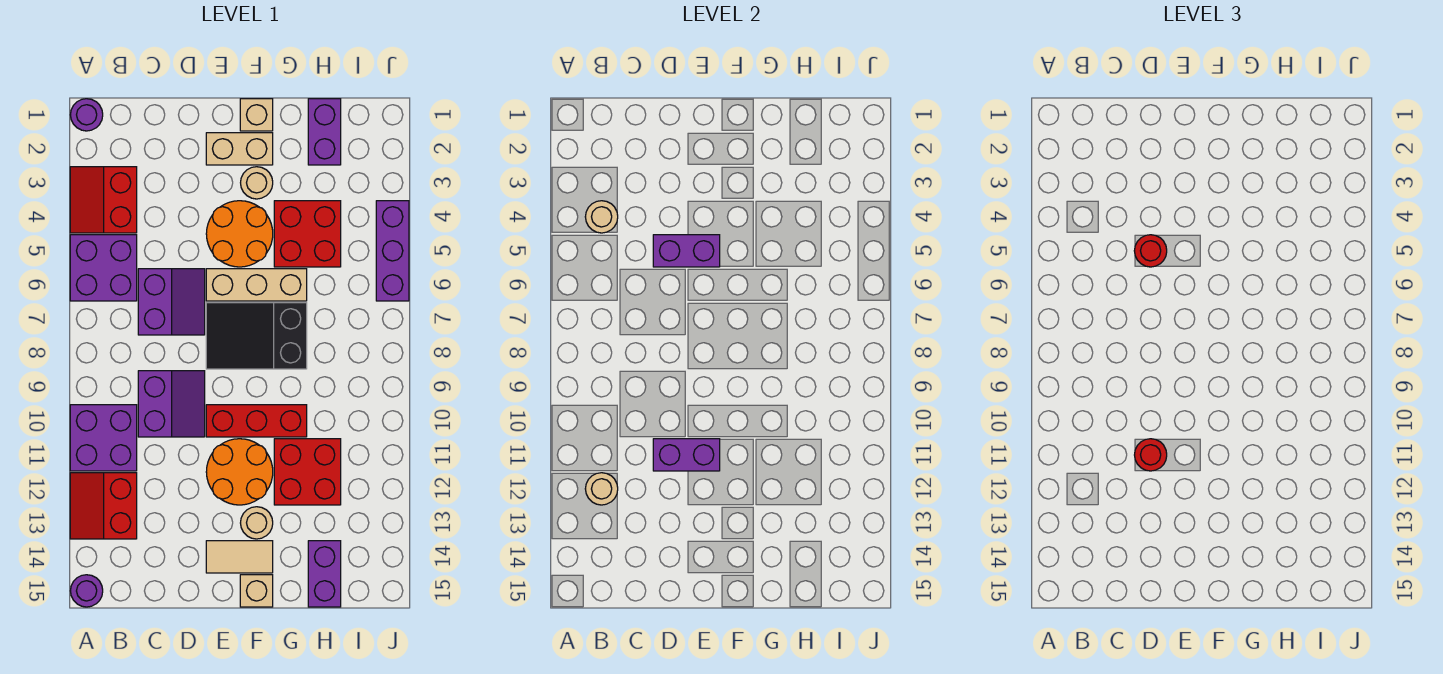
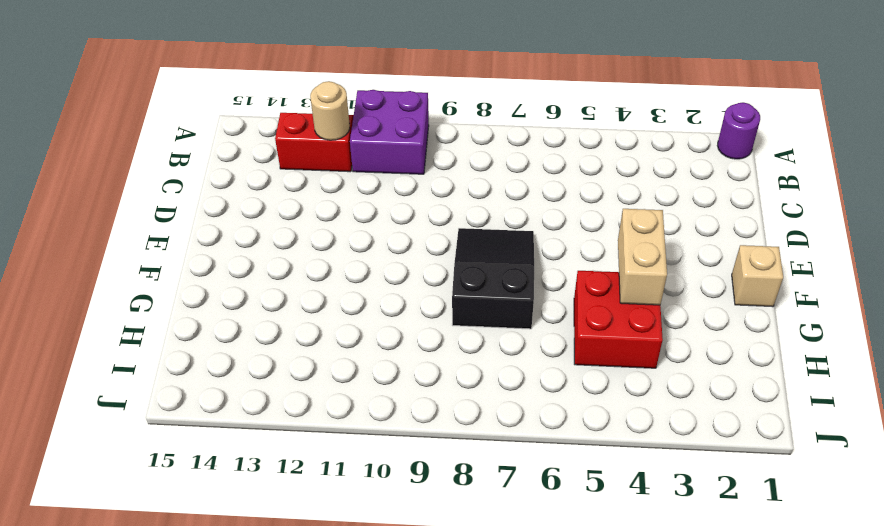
tan brick F4:G4 level 2 -> tan brick E2:F2 level 1
none -> red slope A3:B4 level 1 top B
none -> purple brick A5:B6 level 1
none -> purple round brick A15 level 1
none -> purple slope C6:D7 level 1 top C

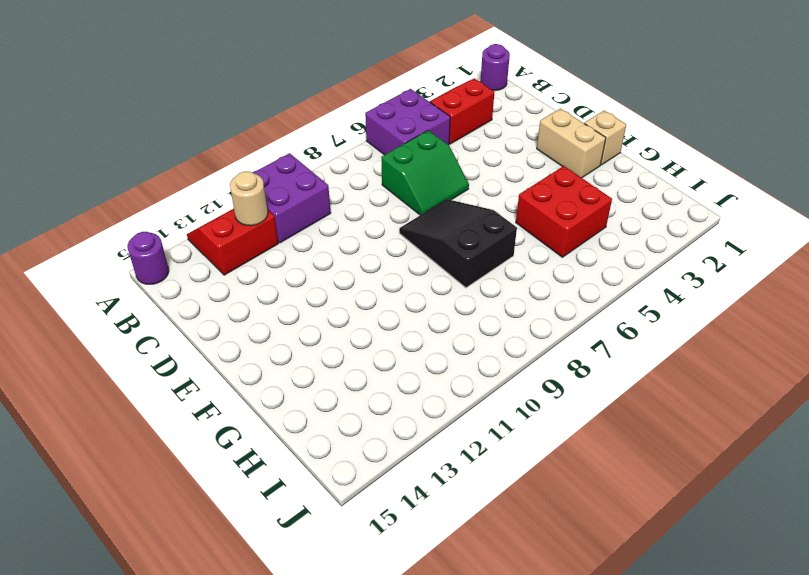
green slope C6:D7 level 1 top C -> purple slope C6:D7 level 1 top C
none -> purple slope C9:D10 level 1 top C
none -> orange round brick E4:F5 level 1
none -> tan brick E6:G6 level 1
none -> red brick E10:G10 level 1

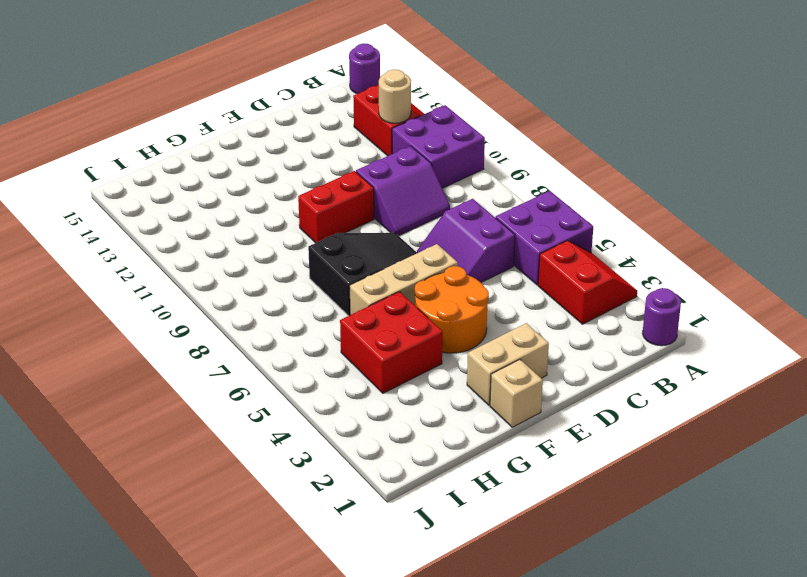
purple slope C9:D10 level 1 top 10 -> purple slope C9:D10 level 1 top C
red brick E10:F10 level 1 -> red brick E10:G10 level 1
none -> orange round brick E11:F12 level 1
none -> tan tile E14:F14 level 1
none -> tan round brick F3 level 1
none -> tan round brick F13 level 1

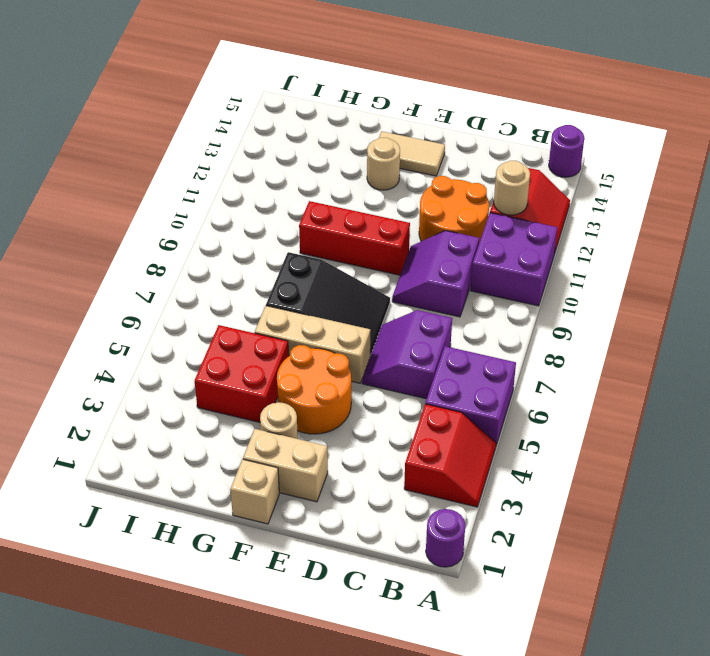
orange round brick C11:D12 level 1 -> orange round brick E11:F12 level 1
none -> tan brick F15 level 1
none -> red brick G11:H12 level 1
none -> purple brick H1:H2 level 1
none -> purple brick H14:H15 level 1

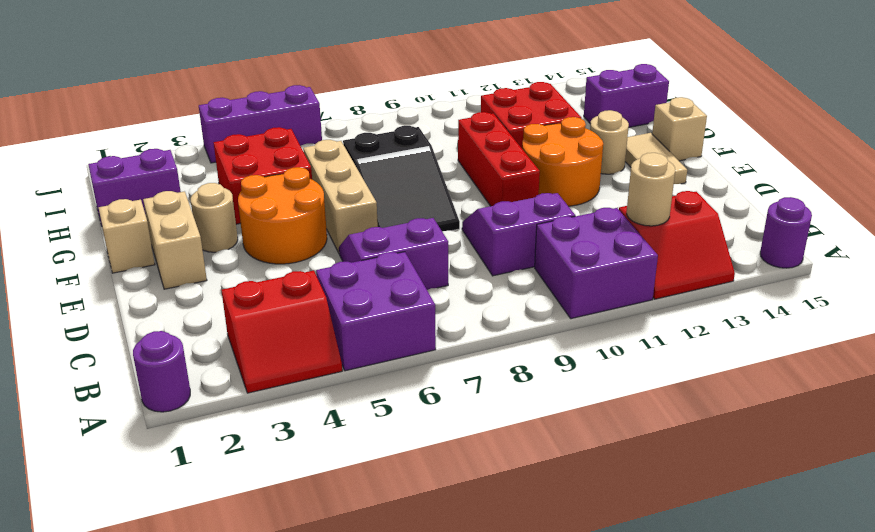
none -> tan round brick B4 level 2
none -> purple brick D5:E5 level 2
none -> purple brick D11:E11 level 2
none -> red round brick D5 level 3

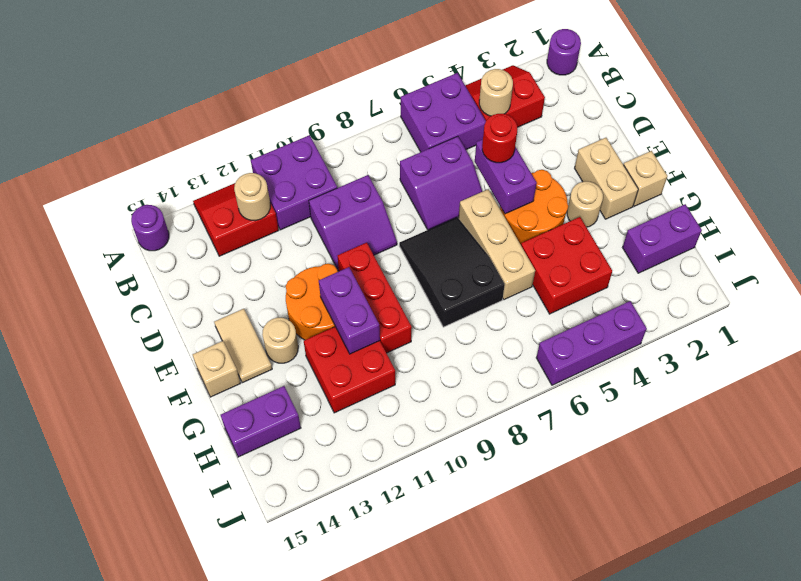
purple brick F11:G11 level 2 -> purple brick D11:E11 level 2
none -> red round brick D11 level 3

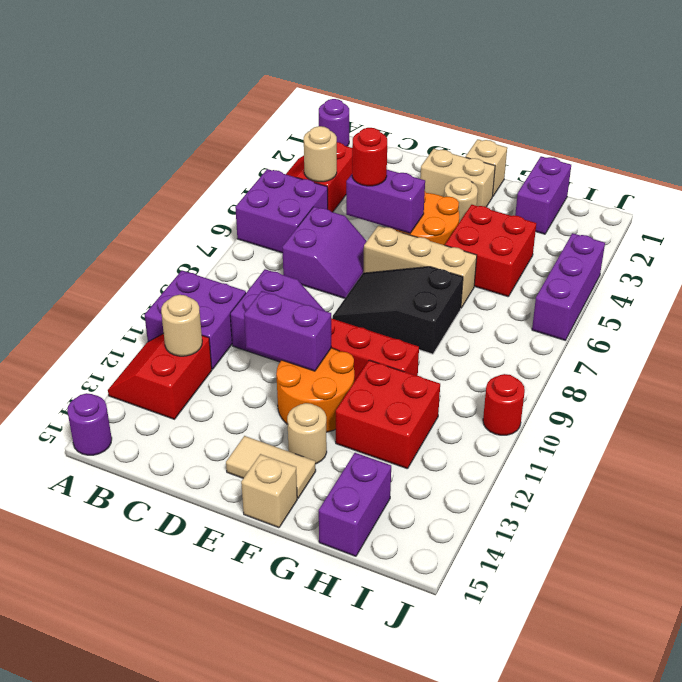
red round brick J10 level 1 -> red round brick D11 level 3

